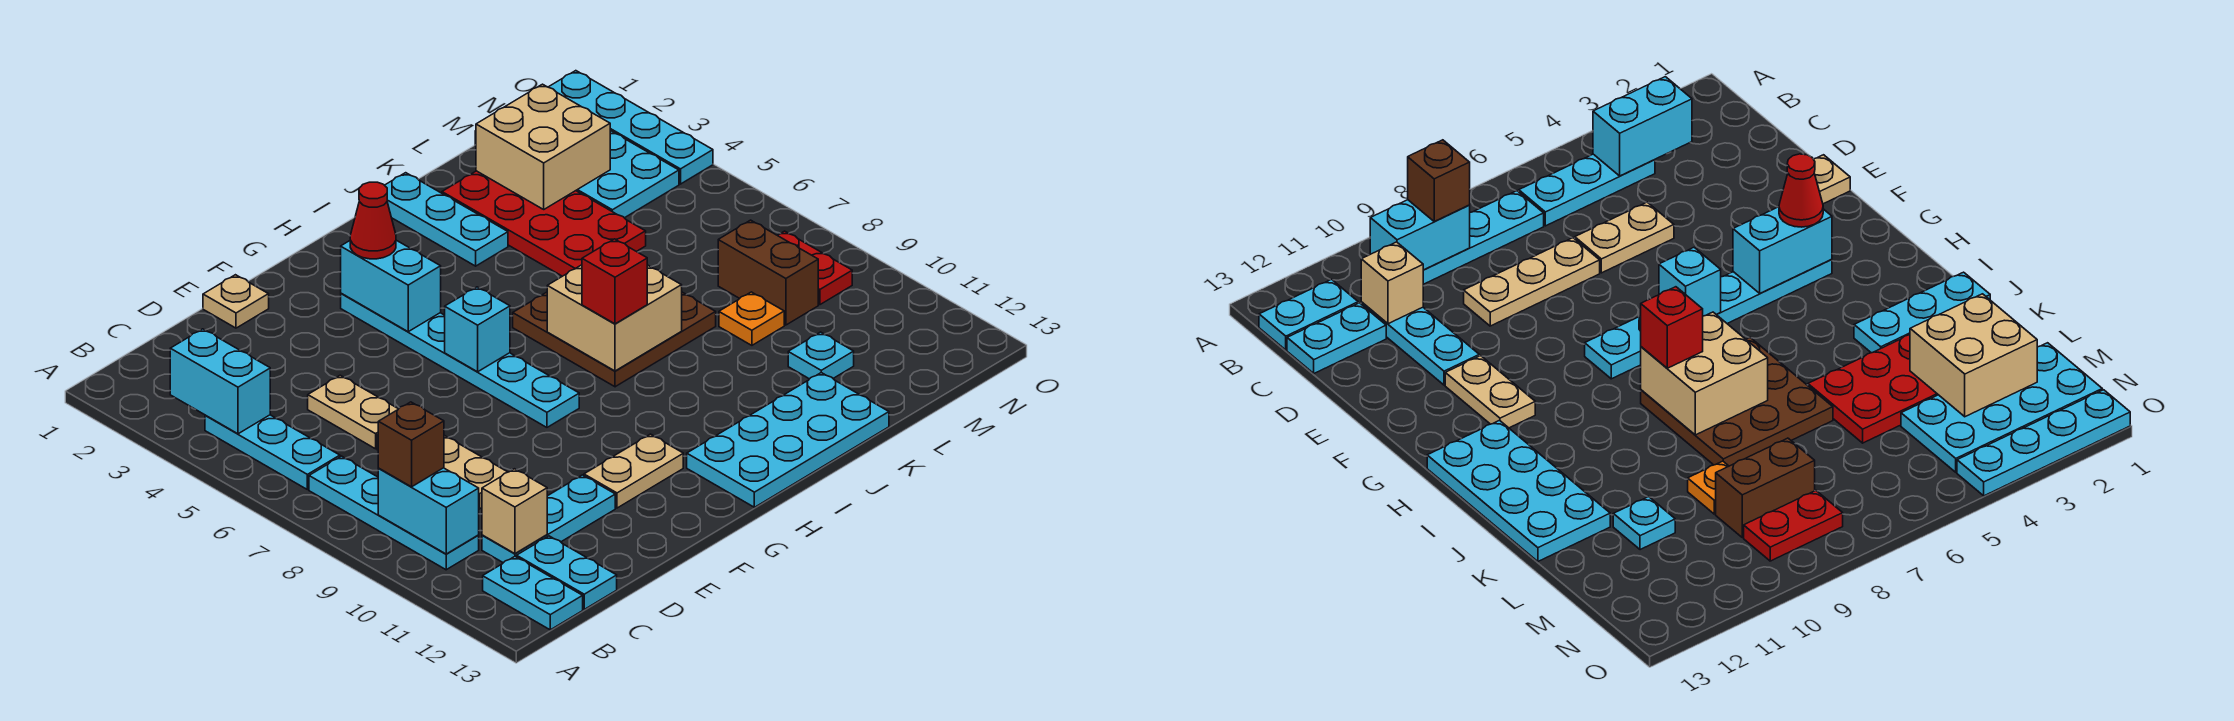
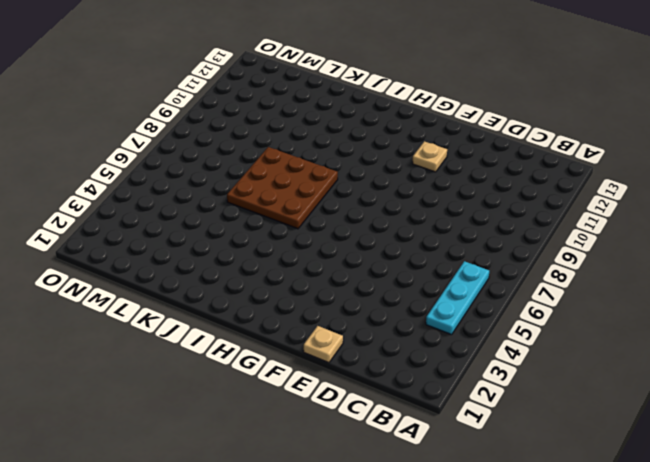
tan plate F11 level 1 -> tan plate F11:G11 level 1
none -> cyan plate B7:B10 level 1
none -> cyan plate B12:B13 level 1
none -> cyan plate C11:E11 level 1
none -> cyan plate C12:C13 level 1

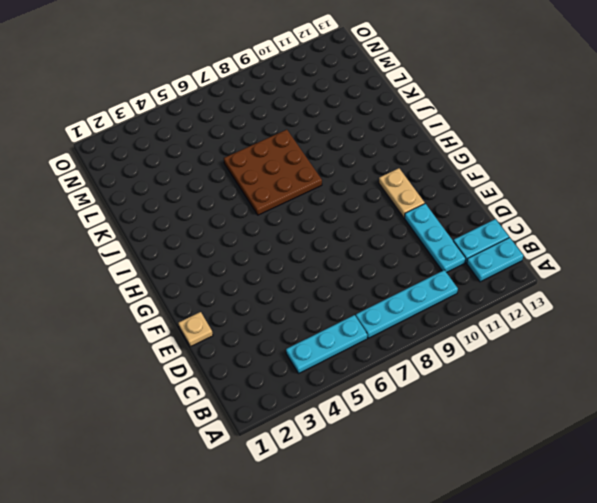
none -> tan plate D5:D6 level 1
none -> tan plate D7:D9 level 1
none -> cyan plate G3:G8 level 1
none -> cyan plate H12:K13 level 1

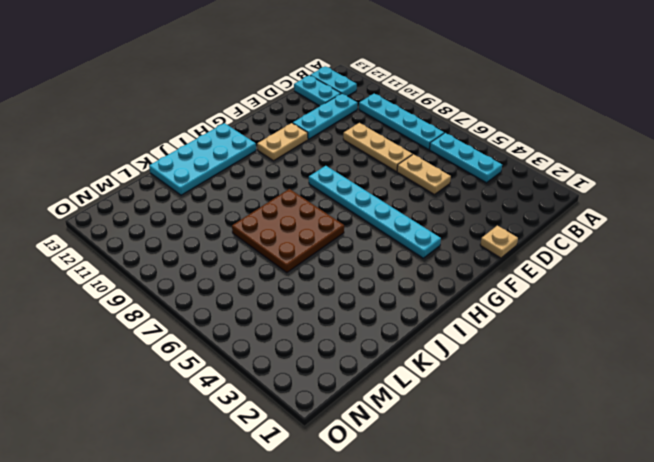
none -> cyan plate J1:J3 level 1
none -> red plate K2:L5 level 1
none -> orange plate L9 level 1
none -> cyan plate L11 level 1

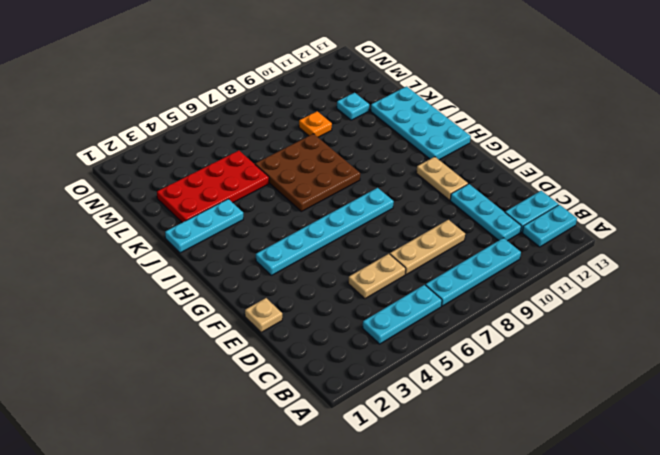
none -> cyan plate M1:N4 level 1
none -> brown brick M8:M9 level 1
none -> red plate N8:N9 level 1
none -> cyan plate O1:O4 level 1

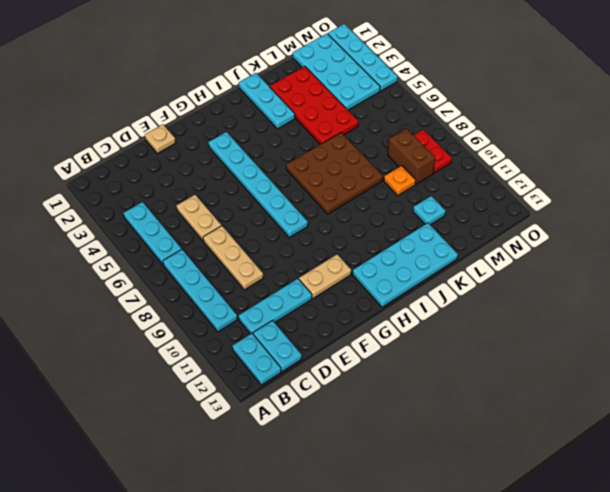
none -> cyan brick B3:B4 level 2
none -> cyan brick B9:B10 level 2
none -> tan brick C11 level 2
none -> cyan brick G3:G4 level 2

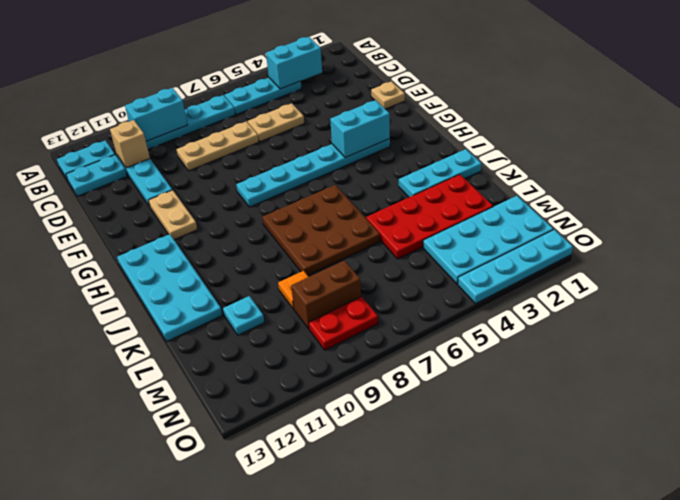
none -> cyan brick G6 level 2
none -> tan brick I7:J8 level 2
none -> tan brick L2:M3 level 2
none -> brown brick B9 level 3

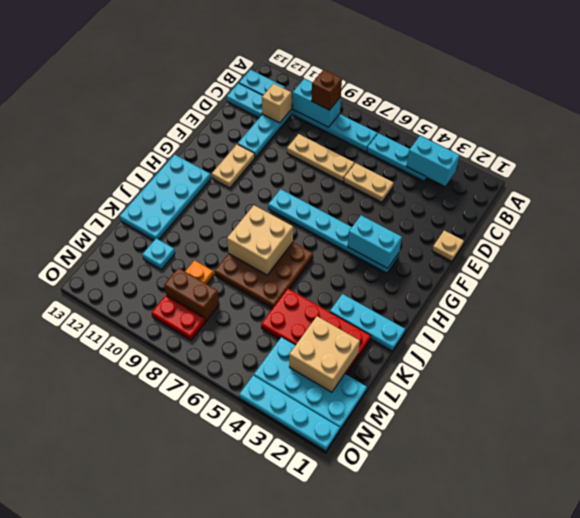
none -> cyan brick G6 level 2
none -> red cone G3 level 3
none -> red brick I8 level 3

